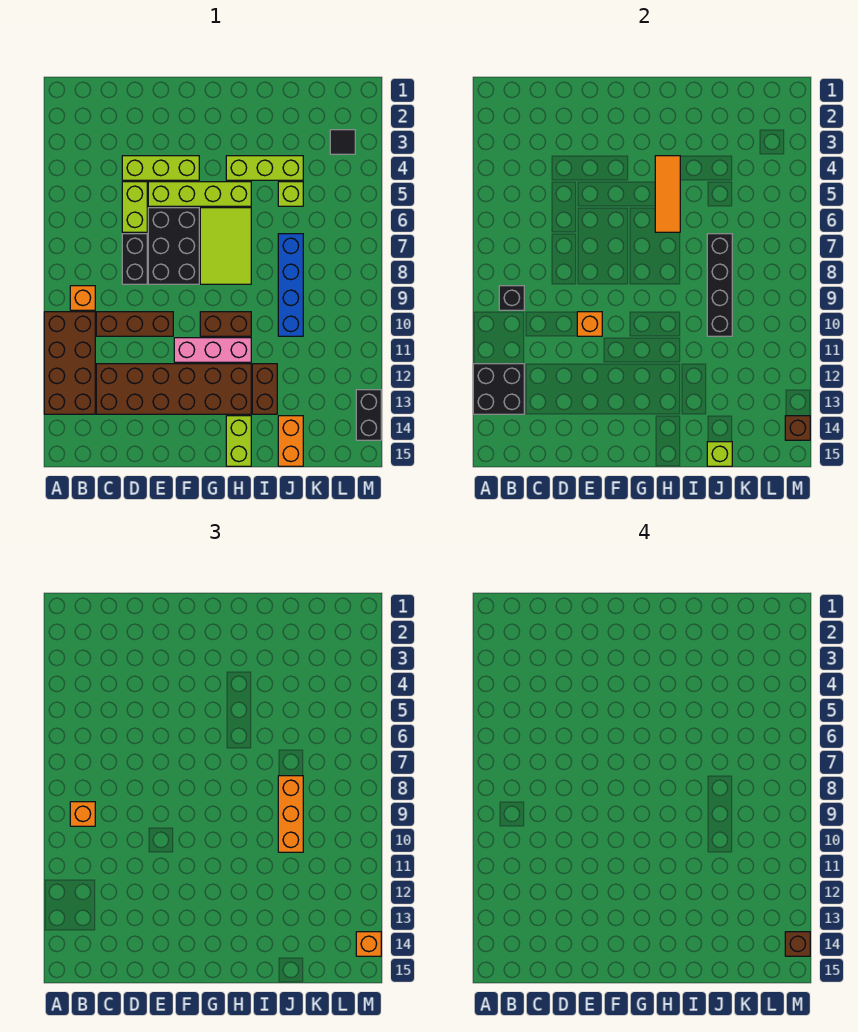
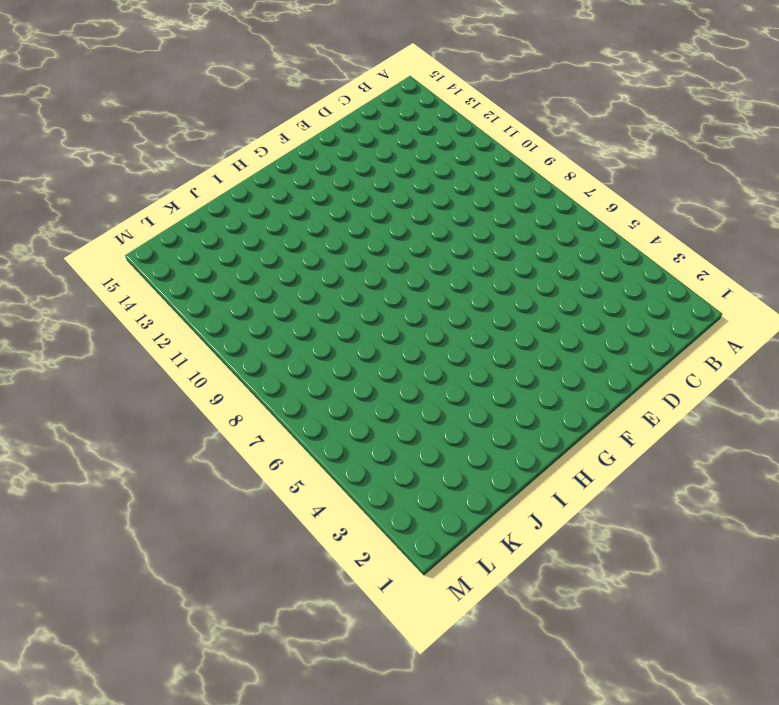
none -> brown brick A10:B13 level 1
none -> orange brick B9 level 1
none -> brown brick C10:E10 level 1
none -> brown brick C12:H13 level 1

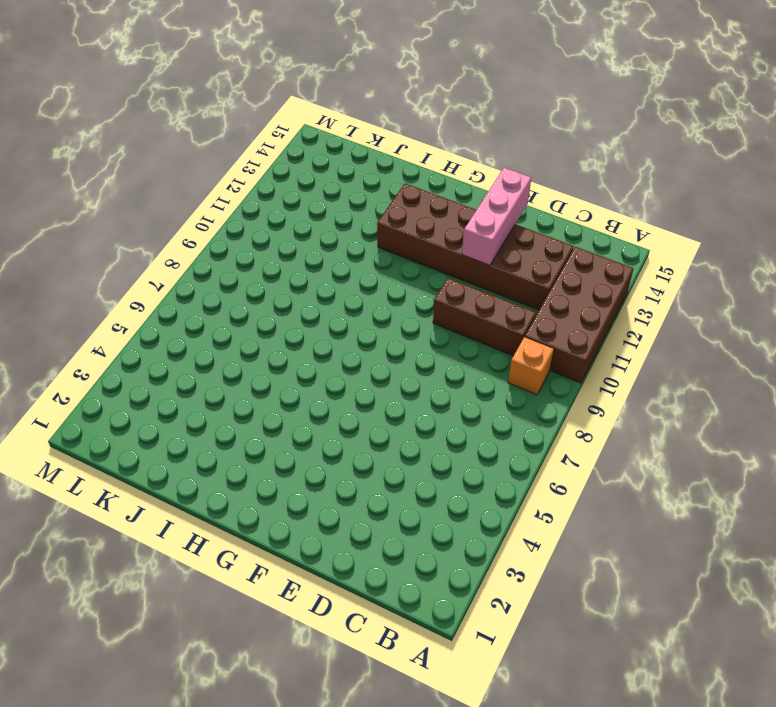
pink brick E12:E14 level 2 -> pink brick F11:H11 level 1
none -> lime brick D4:F4 level 1
none -> lime brick D5:D6 level 1
none -> black brick D7:D8 level 1
none -> lime brick E5:H5 level 1

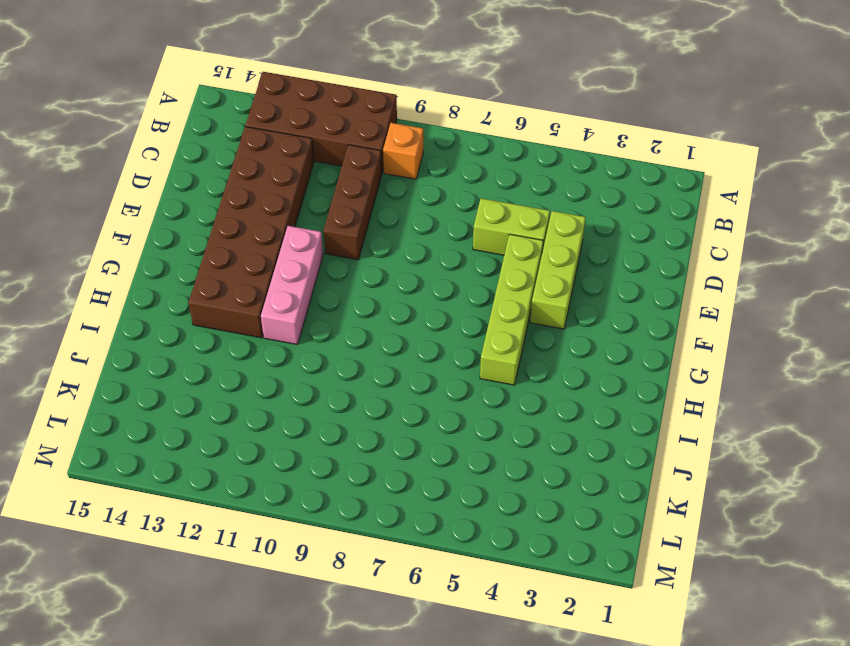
none -> black brick D7:D8 level 1
none -> black brick E6:F8 level 1
none -> lime tile G6:H8 level 1
none -> brown brick G10:H10 level 1

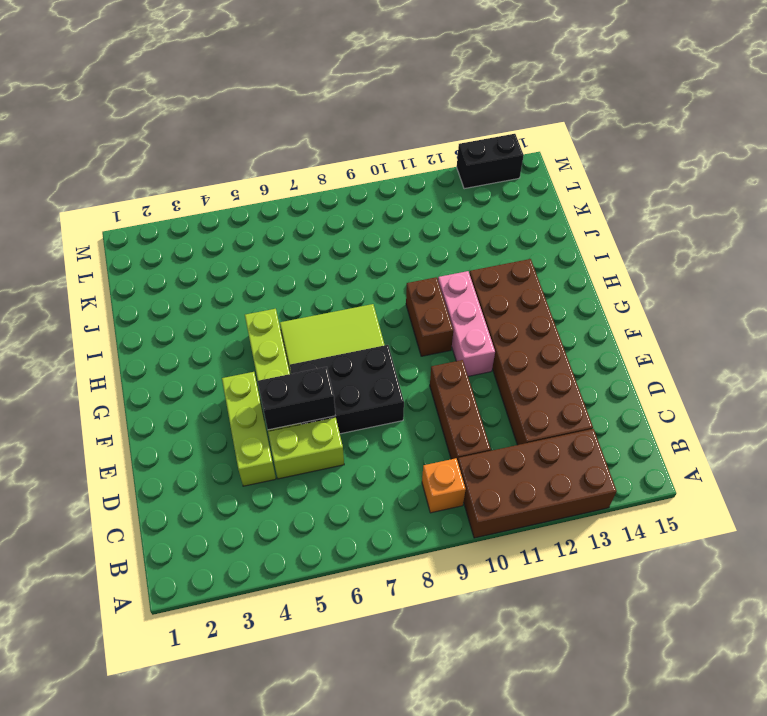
black brick E5:E6 level 2 -> black brick D7:D8 level 1
none -> lime brick H4:J4 level 1
none -> lime brick H14:H15 level 1
none -> brown brick I12:I13 level 1
none -> lime brick J5 level 1

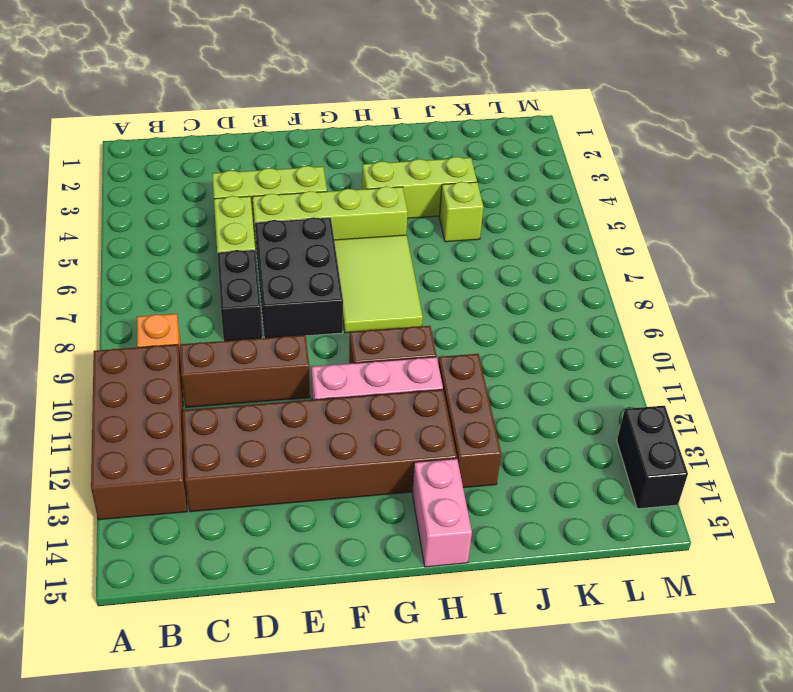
pink brick H14:H15 level 1 -> lime brick H14:H15 level 1
brown brick I11:I13 level 1 -> brown brick I12:I13 level 1
none -> blue brick J7:J10 level 1
none -> orange brick J14:J15 level 1
none -> black tile L3 level 1
none -> black brick A12:B13 level 2

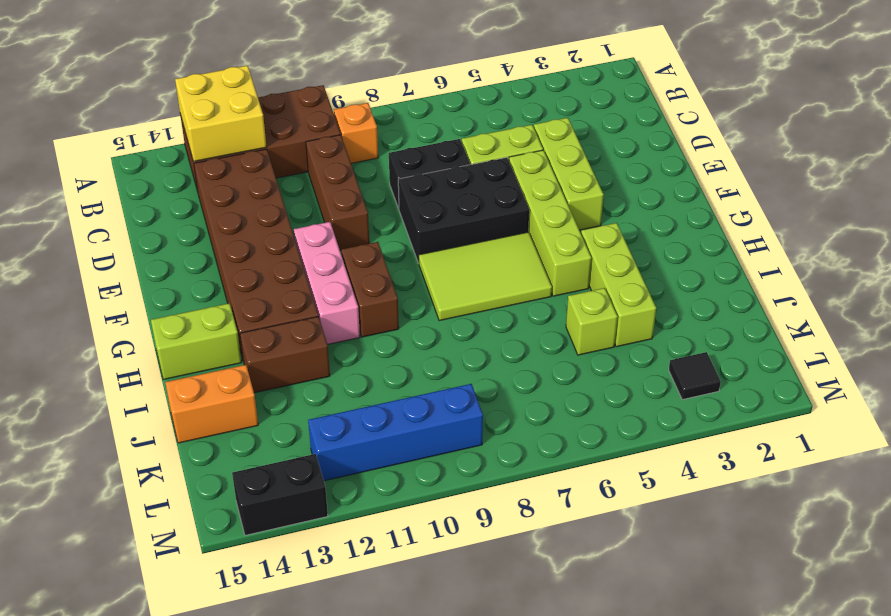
yellow brick A12:B13 level 2 -> black brick A12:B13 level 2
blue brick L9:L12 level 1 -> blue brick J7:J10 level 1
none -> black brick B9 level 2
none -> orange brick E10 level 2
none -> orange tile H4:H6 level 2
none -> black brick J7:J10 level 2

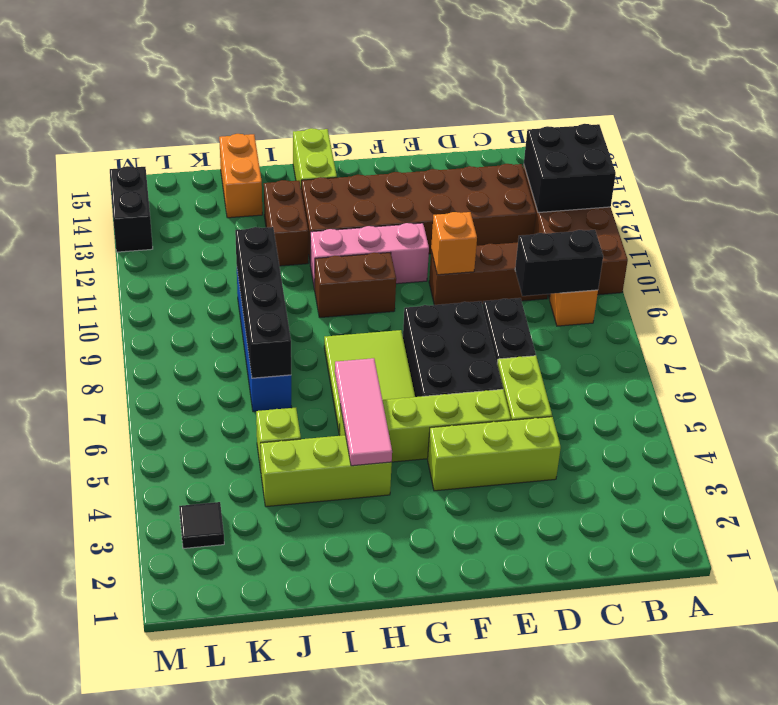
black brick B9:C9 level 2 -> black brick B9 level 2
pink tile H4:H6 level 2 -> orange tile H4:H6 level 2
none -> lime brick J15 level 2
none -> brown brick M14 level 2
none -> orange brick B9 level 3
none -> orange brick J8:J10 level 3

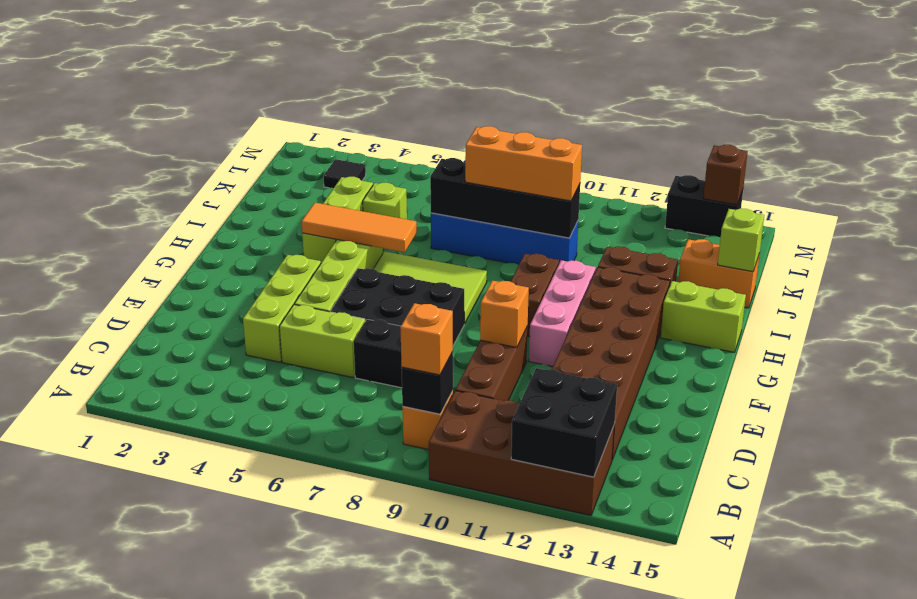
none -> orange brick M14 level 3
none -> brown brick M14 level 4

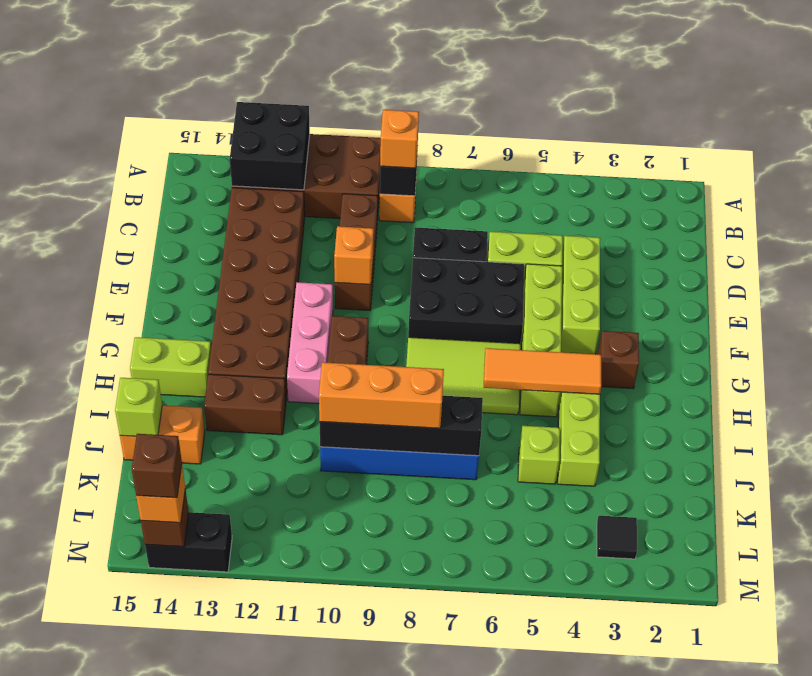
brown brick G3 level 1 -> none

